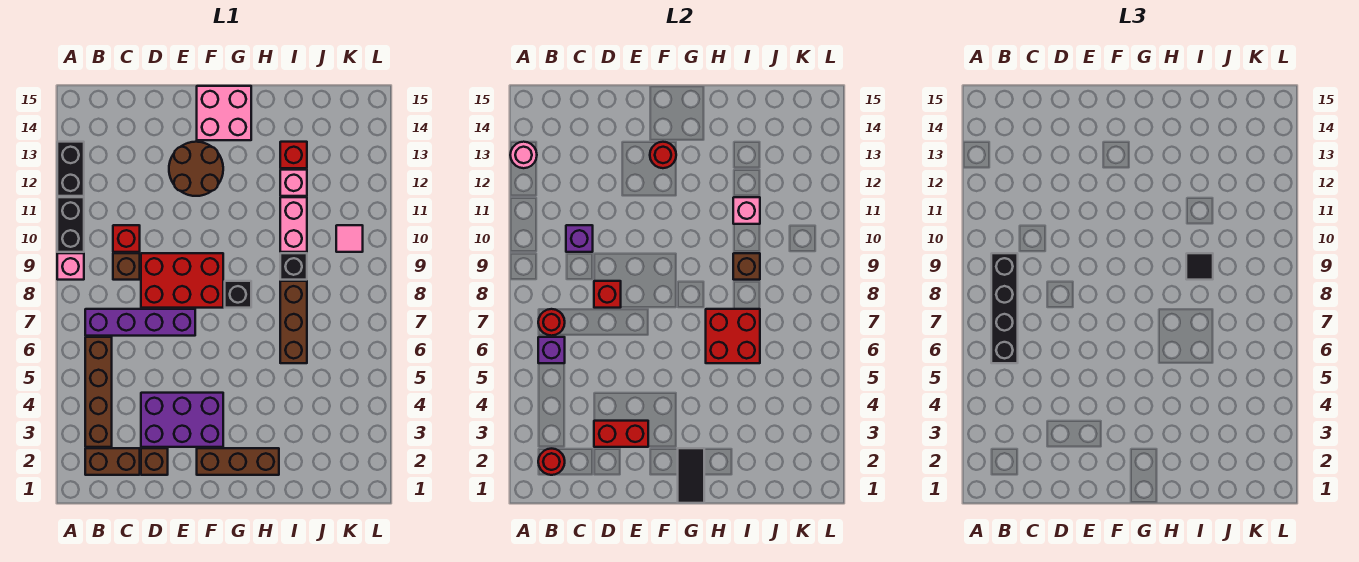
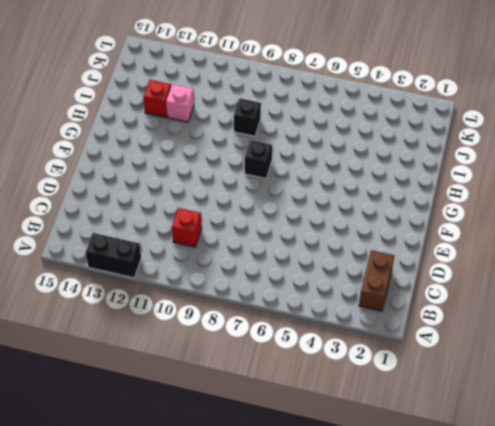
none -> pink brick A9 level 1
none -> black brick A10:A11 level 1
none -> brown brick B3:B6 level 1
none -> purple brick B7:E7 level 1

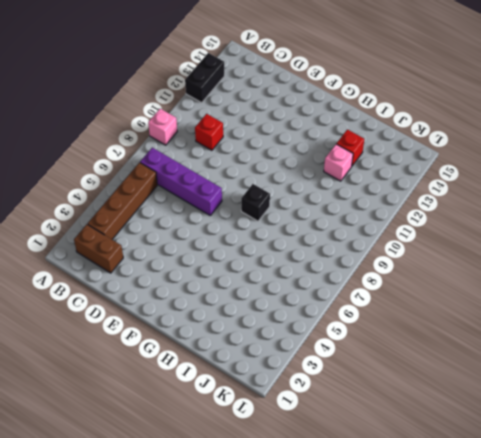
none -> black brick A10:A11 level 1
none -> brown brick C9 level 1
none -> brown brick D2 level 1
none -> purple brick D3:F4 level 1

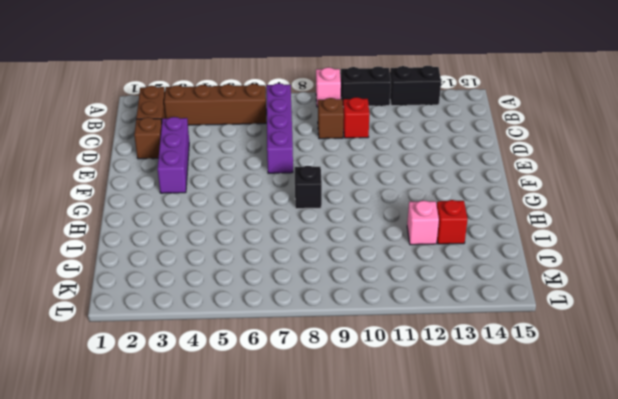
purple brick D3:F3 level 1 -> purple brick D3:F4 level 1
none -> red brick D8:F9 level 1
none -> brown round brick E12:F13 level 1
none -> brown brick F2:H2 level 1
none -> pink brick F14:G15 level 1

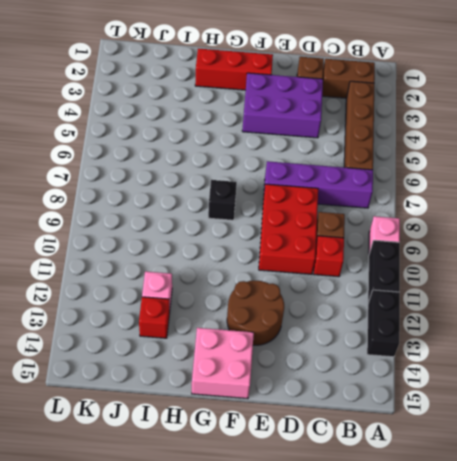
red brick D8:E10 level 1 -> red brick D8:F9 level 1
red brick F2:H2 level 1 -> brown brick F2:H2 level 1
none -> brown brick I6:I8 level 1
none -> black brick I9 level 1
none -> pink brick I10:I11 level 1
none -> pink tile K10 level 1

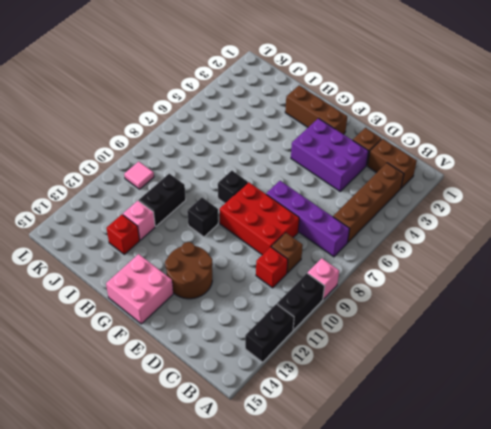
black brick G10 level 1 -> black brick I9 level 1
black brick I10:I11 level 1 -> pink brick I10:I11 level 1
none -> brown brick I6:I8 level 1
none -> pink round brick A13 level 2
none -> red round brick B2 level 2
none -> purple brick B6 level 2

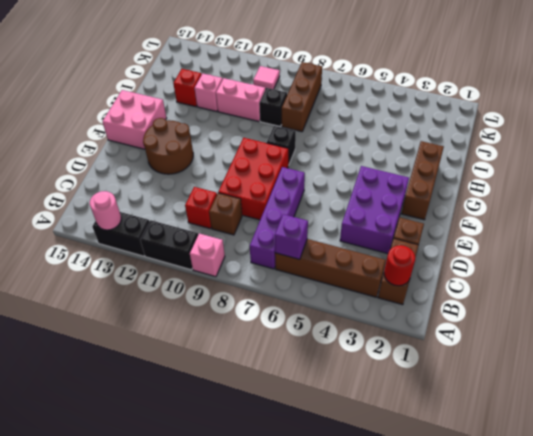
brown brick I8:K8 level 1 -> brown brick I6:I8 level 1
none -> red round brick B7 level 2
none -> purple brick C10 level 2
none -> red brick D3:E3 level 2
none -> red brick D8 level 2

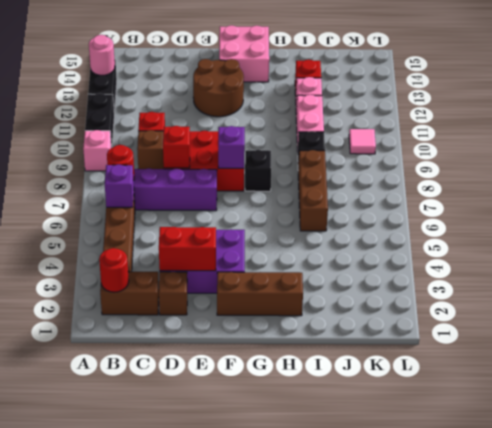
purple brick F8 level 2 -> purple brick C10 level 2
none -> red round brick F13 level 2
none -> black tile G1:G2 level 2
none -> red brick H6:I7 level 2
none -> brown brick I9 level 2

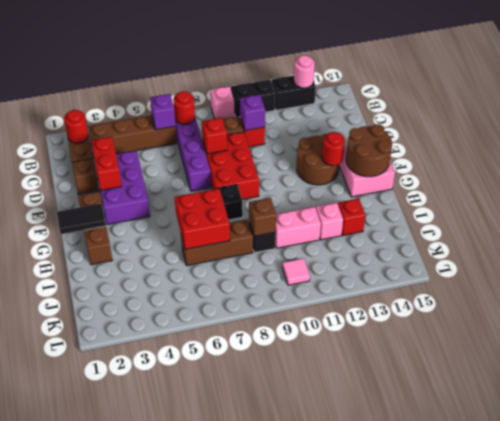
brown round brick F14:G15 level 2 -> none
none -> pink brick I11 level 2
none -> black brick B6:B9 level 3
none -> black tile I9 level 3

